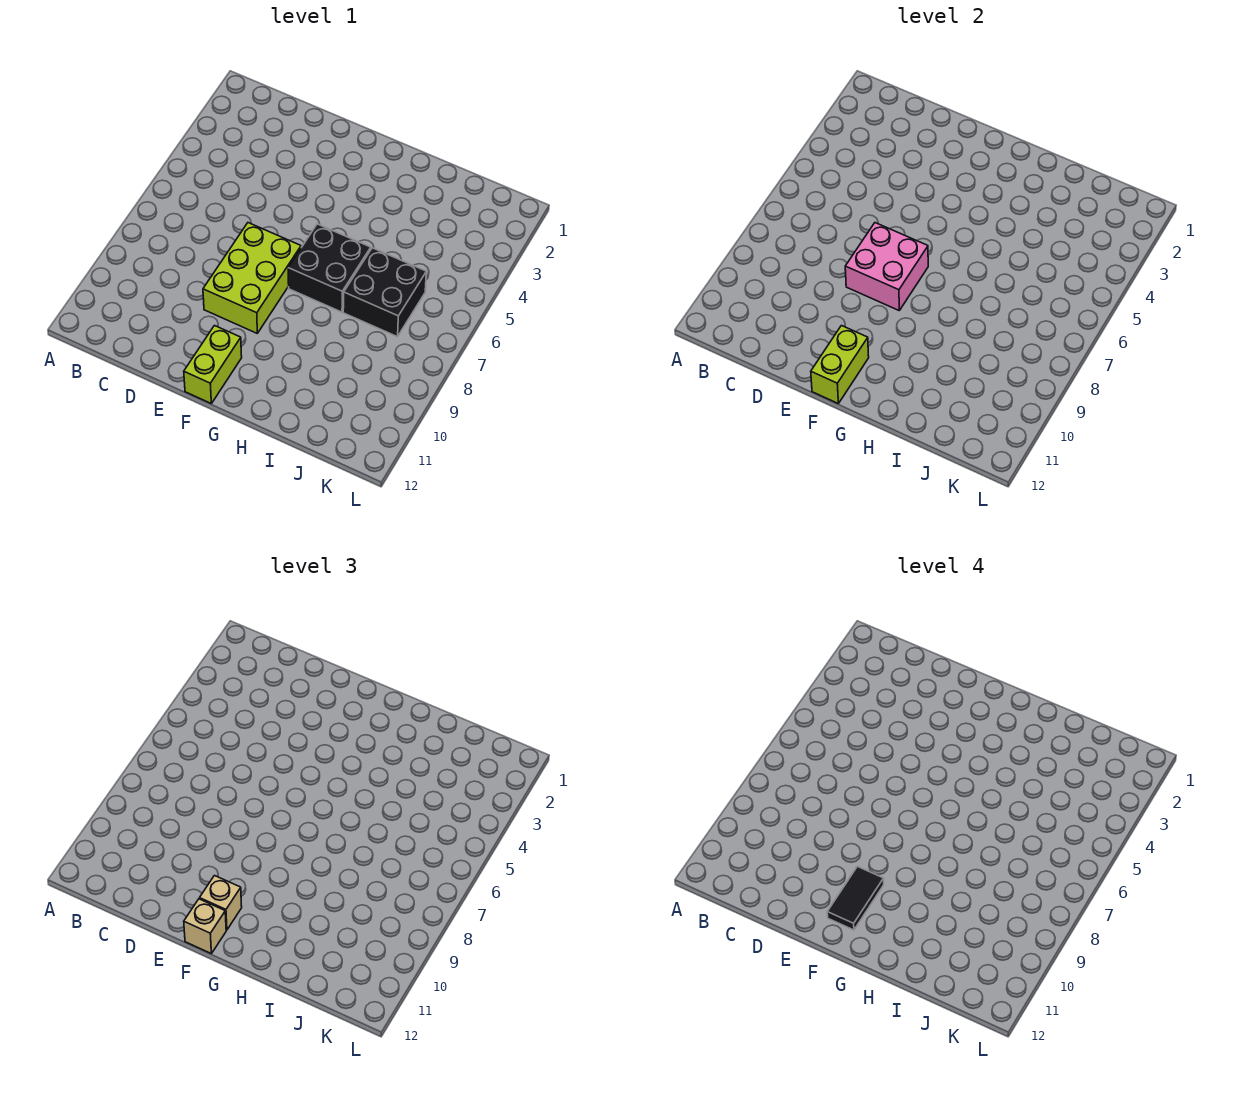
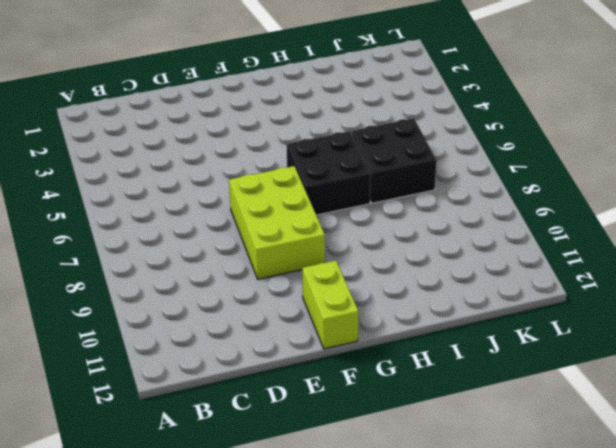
none -> pink brick E7:F8 level 2
none -> lime brick F11:F12 level 2

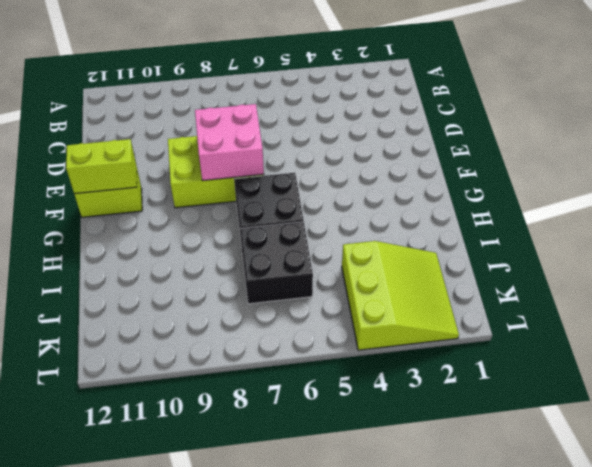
lime slope J2:L4 level 1 top 4 -> none
none -> tan brick F11 level 3
none -> tan brick F12 level 3

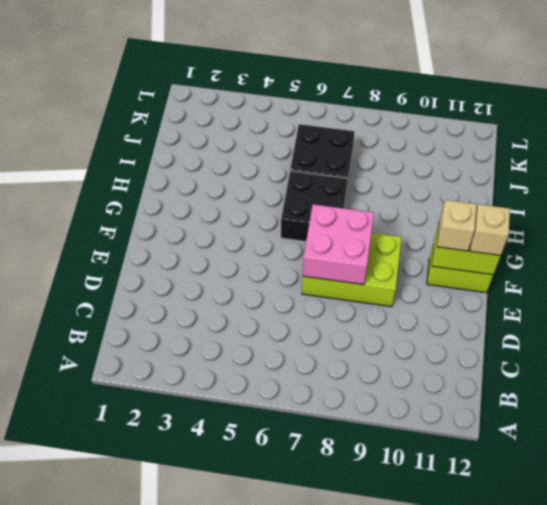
none -> black tile F10:F11 level 4

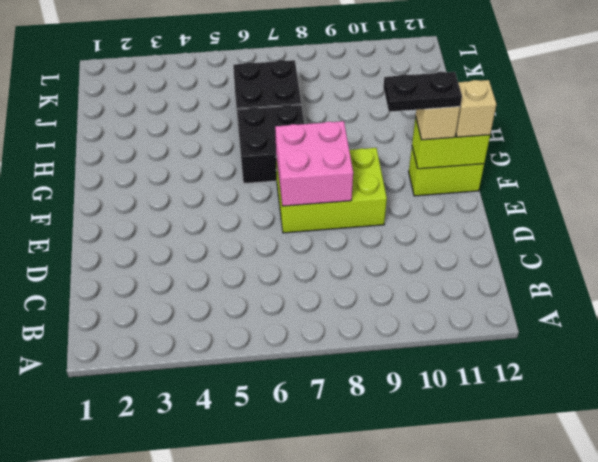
black plate F10:F11 level 4 -> black tile F10:F11 level 4

